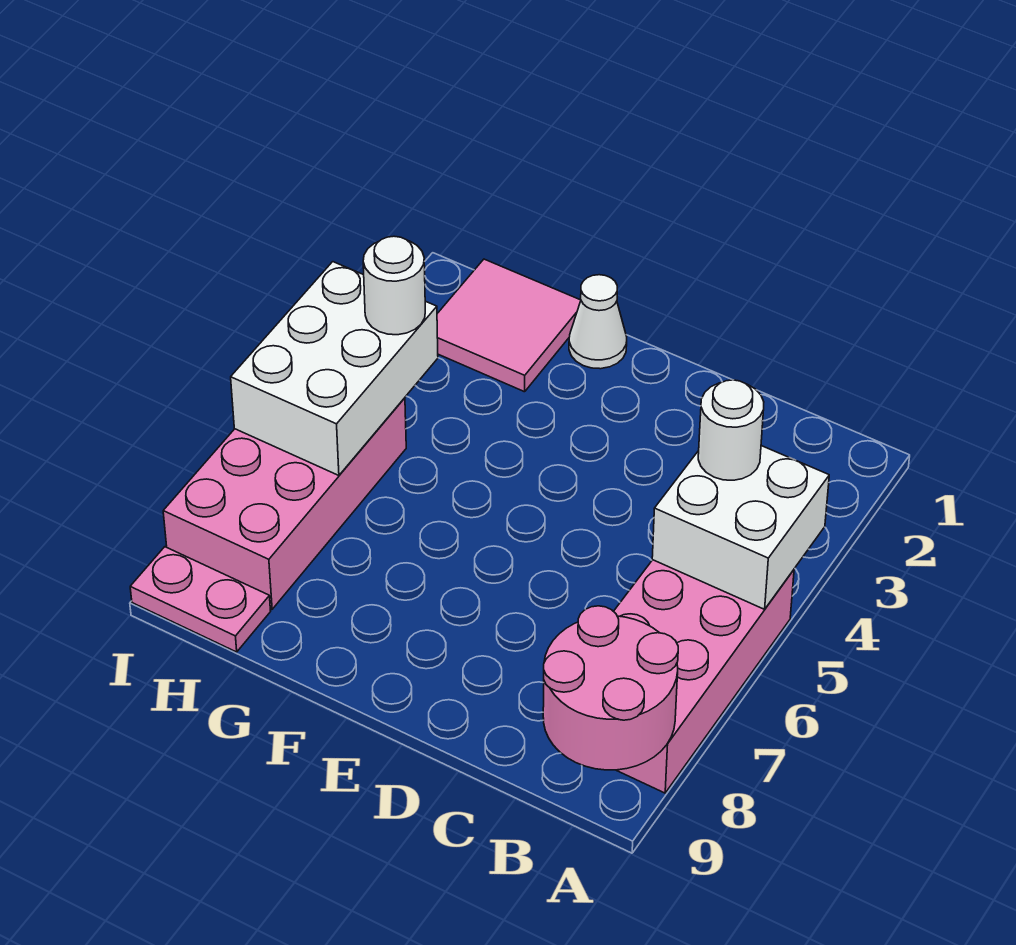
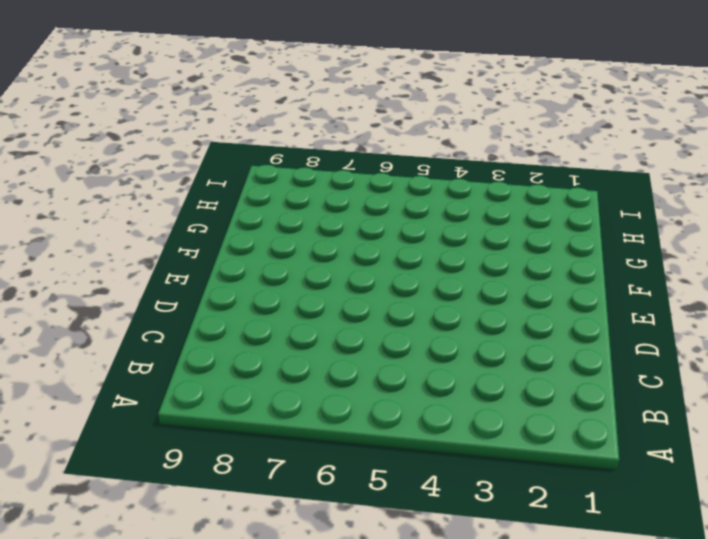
none -> pink brick A5:B8 level 1
none -> white cone F1 level 1

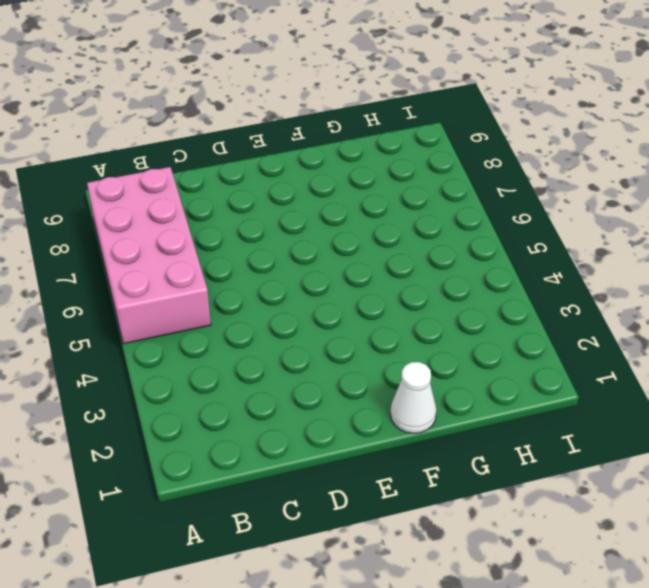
none -> pink tile G1:H2 level 1
none -> pink brick H5:I8 level 1

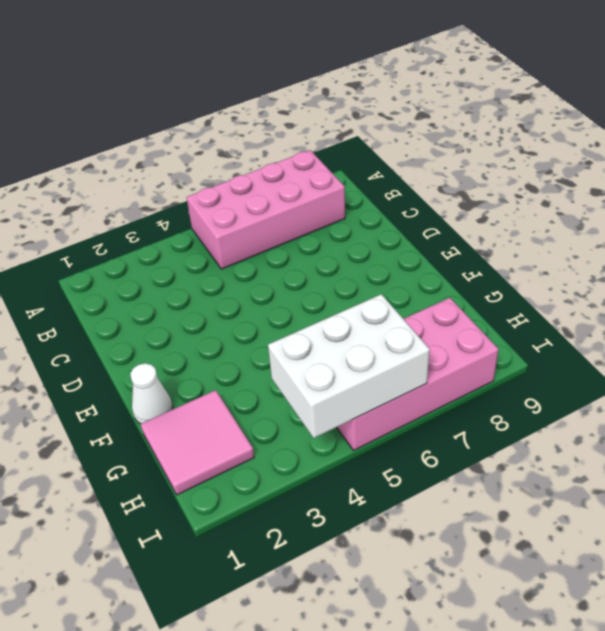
none -> pink plate H9:I9 level 1
none -> white brick A4:B5 level 2

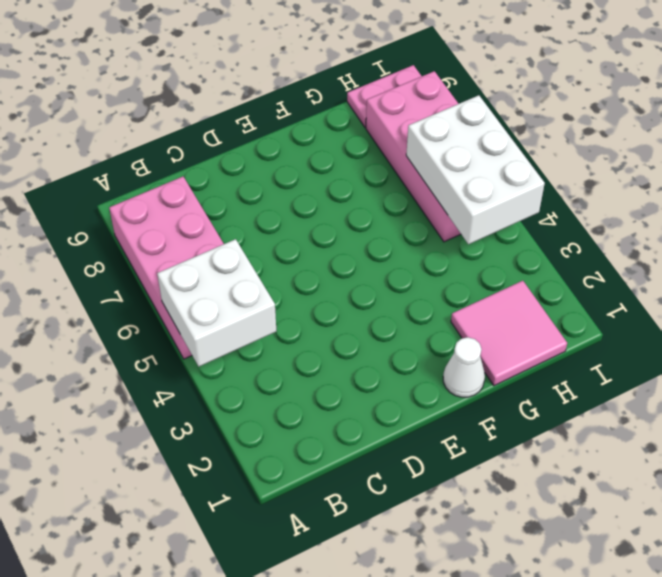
none -> pink round brick A8:B9 level 2
none -> white round brick B4 level 3

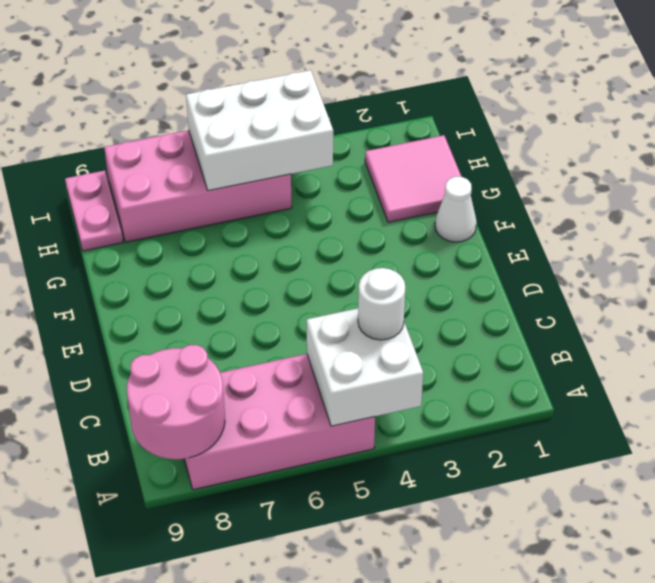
none -> white round brick H4 level 3

